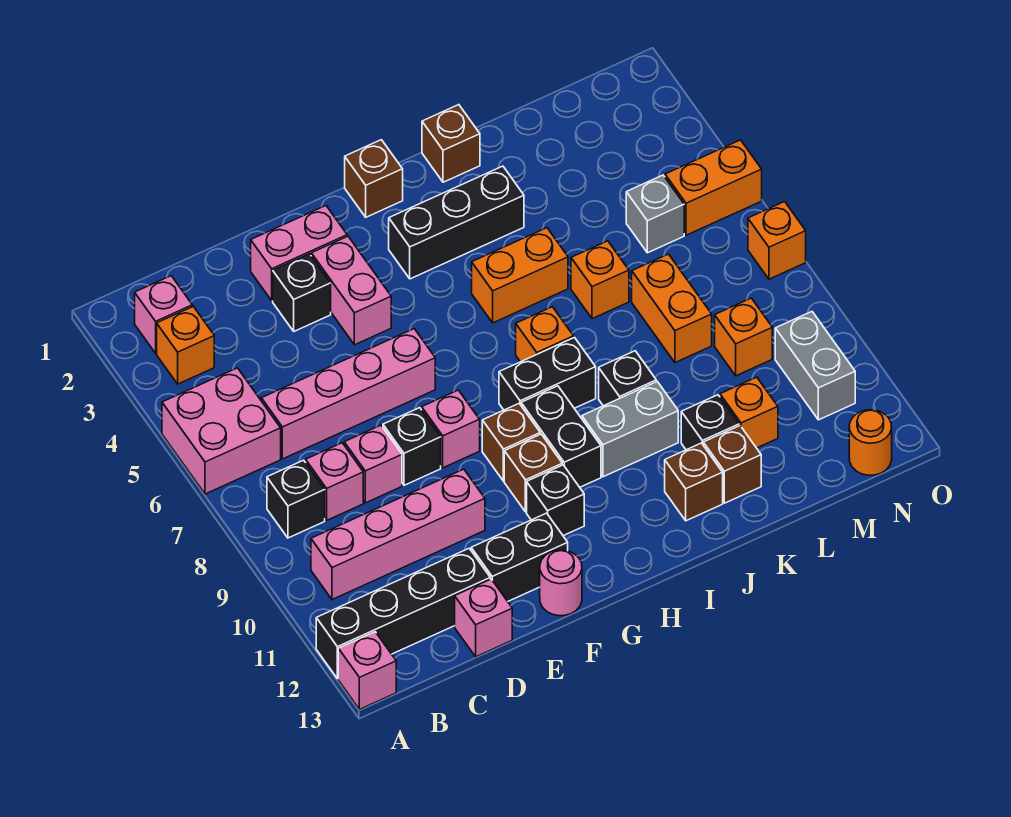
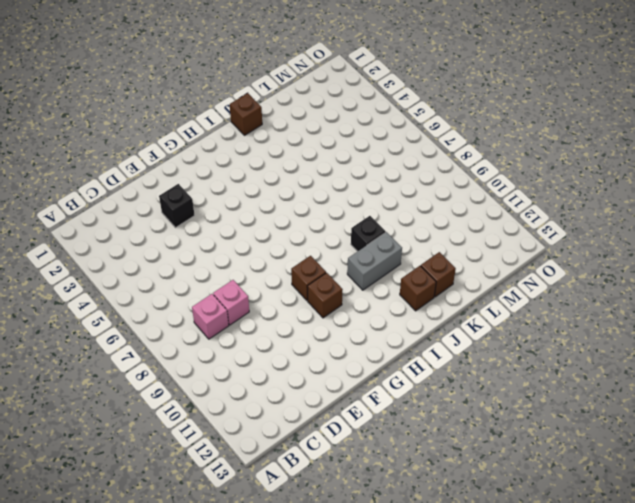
none -> pink brick A5:B6 level 1
none -> black brick A12:D12 level 1
none -> pink brick A13 level 1
none -> pink brick B2 level 1

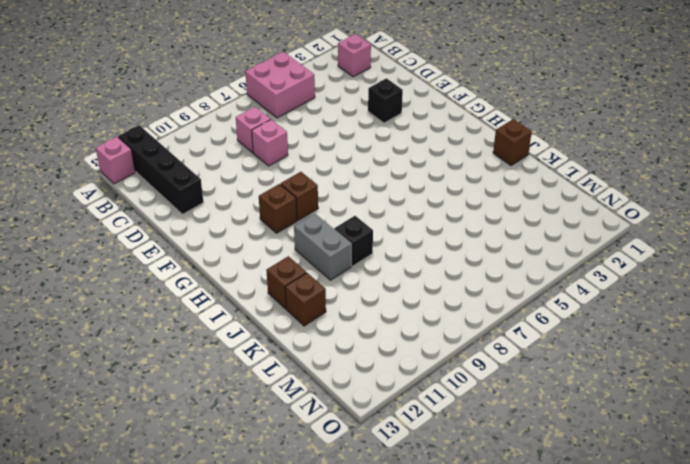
none -> orange brick B3 level 1
none -> black brick B8 level 1
none -> pink brick B10:E10 level 1
none -> pink brick C6:F6 level 1

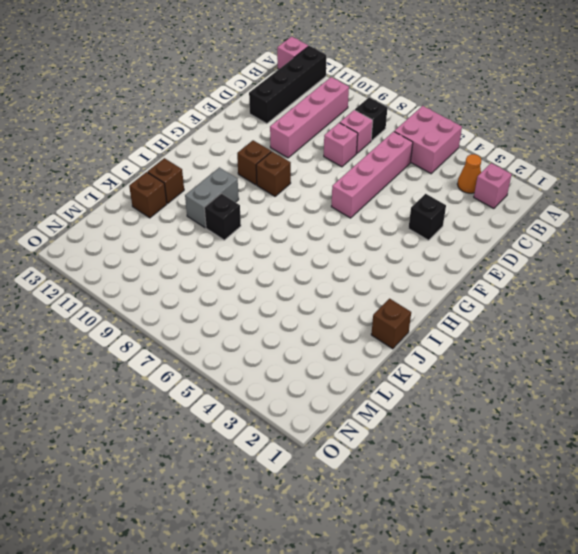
orange cone B3 level 1 -> orange brick B3 level 1
none -> pink brick D13 level 1
none -> pink brick E2:F2 level 1
none -> black brick E8 level 1
none -> black brick E12:F12 level 1

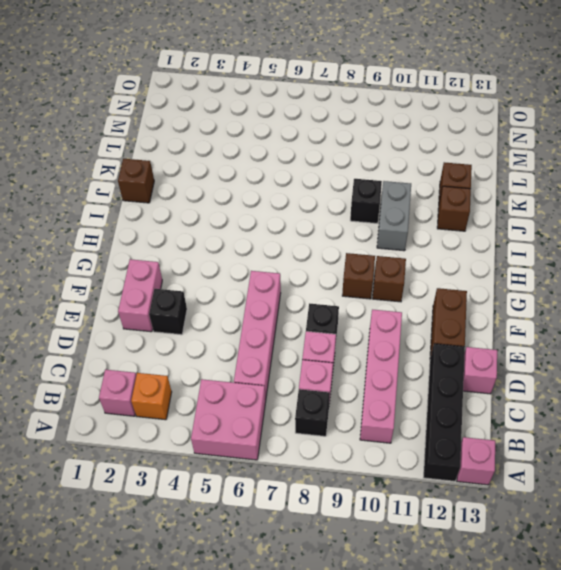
brown brick E12:F12 level 1 -> black brick E12:F12 level 1
none -> pink brick F3:F4 level 1
none -> pink brick F8 level 1
none -> pink round brick F13 level 1
none -> black brick G11 level 1

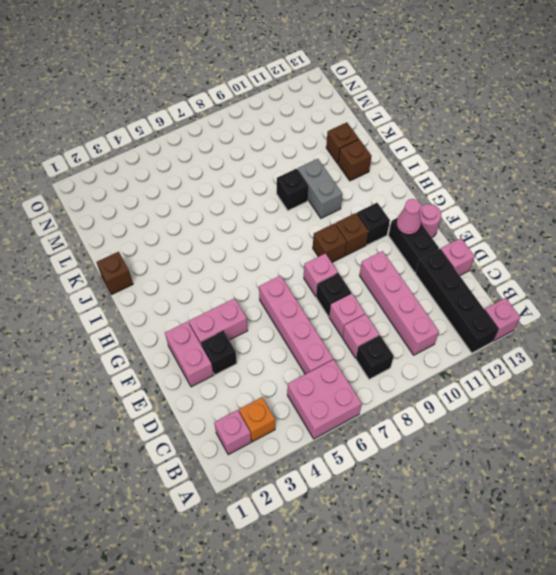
pink cone F12 level 2 -> none
none -> brown brick H1 level 1
none -> black brick H3:J3 level 1
none -> black brick H8:I8 level 1
none -> black brick H9:H10 level 1

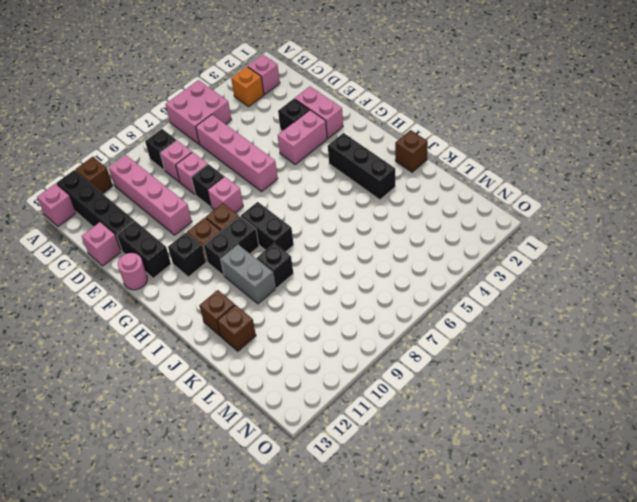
brown brick A11 level 1 -> brown brick H1 level 1
none -> orange brick I5:J5 level 1
none -> orange brick I7 level 1
none -> orange brick K6 level 1
none -> black brick K11 level 1

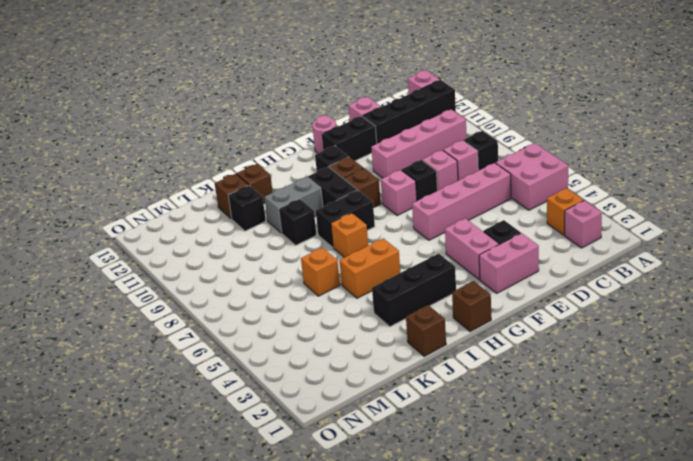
none -> orange brick L7:L8 level 1
none -> orange brick L11 level 1
none -> grey brick M5 level 1
none -> orange brick M9 level 1

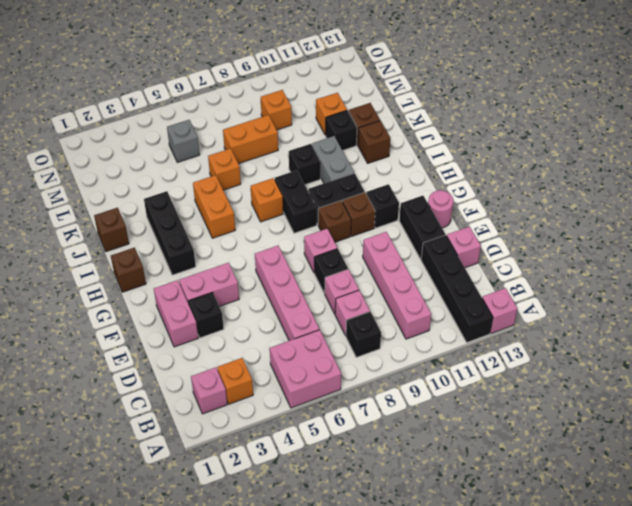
none -> orange brick N5:O5 level 1
none -> grey brick N10:N11 level 1
none -> orange round brick N13 level 1
none -> orange brick O7 level 1

